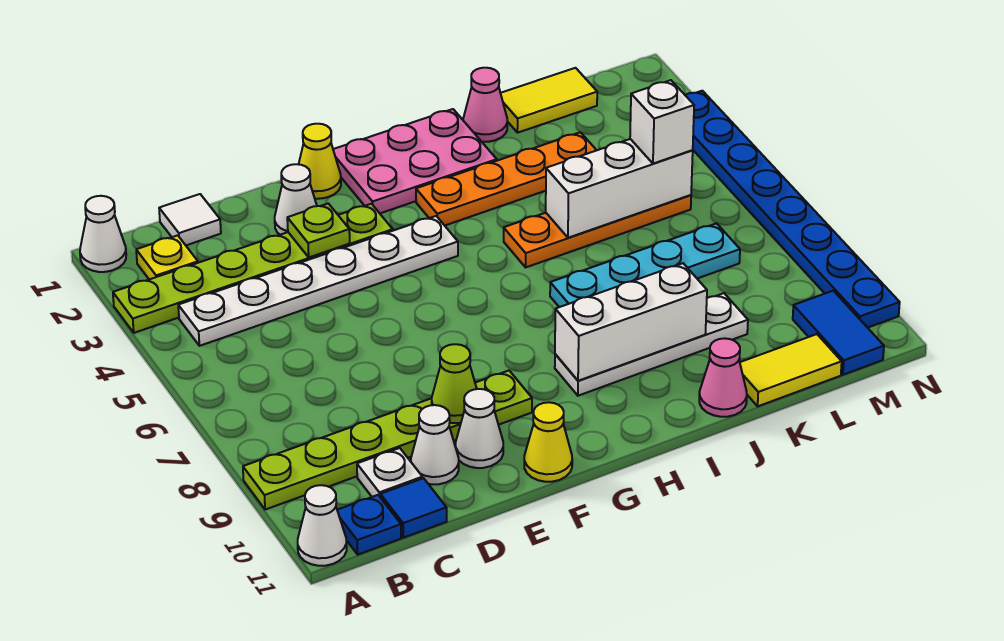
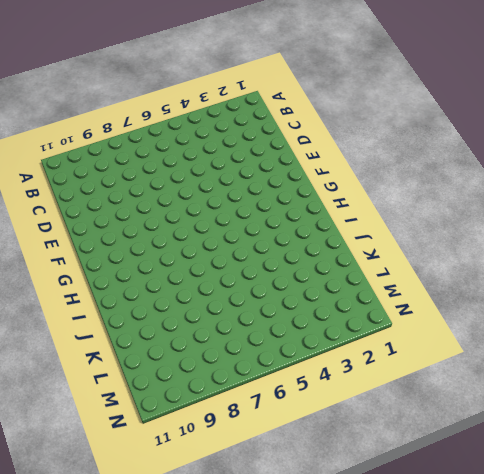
none -> white cone A1 level 1
none -> lime plate A3:F3 level 1
none -> lime plate A9:F9 level 1
none -> white cone A11 level 1

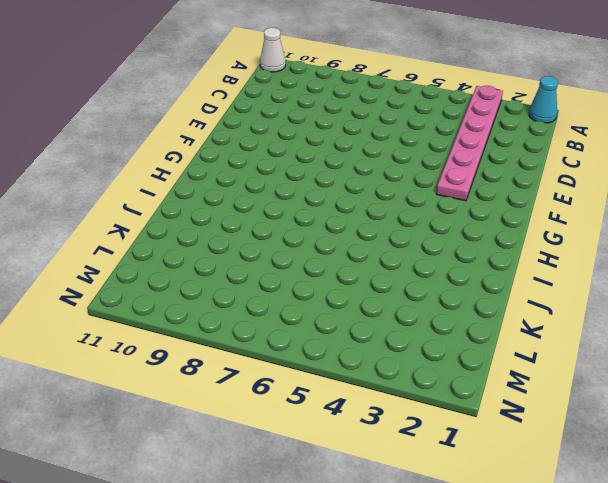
cyan cone A1 level 1 -> white cone A1 level 1
pink plate A3:F3 level 1 -> lime plate A3:F3 level 1
none -> lime plate A9:F9 level 1
none -> yellow plate B2 level 1
none -> white plate B4:G4 level 1
none -> blue plate B11 level 1

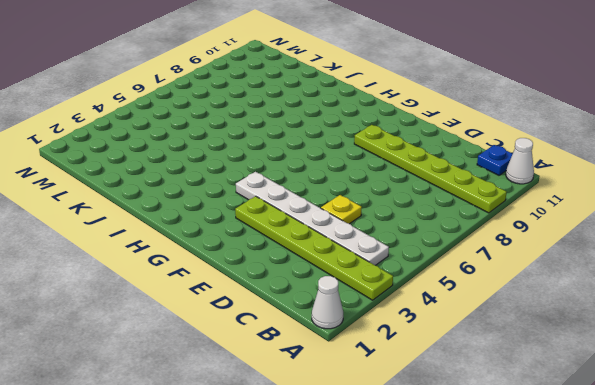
yellow plate D5 level 1 -> yellow plate B2 level 1
none -> white tile C1 level 1
none -> white plate C10 level 1
none -> blue tile C11 level 1
none -> white cone D10 level 1

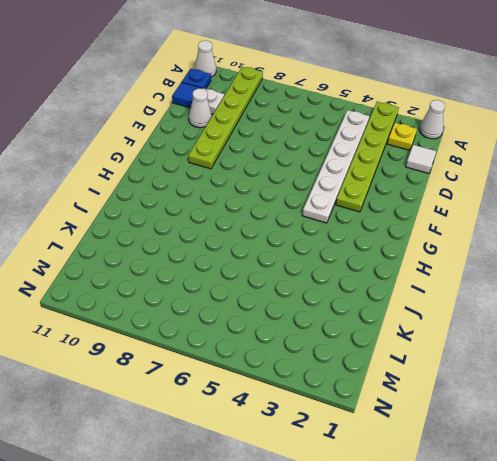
none -> white cone E2 level 1
none -> white cone E10 level 1
none -> yellow cone F1 level 1
none -> yellow cone F11 level 1

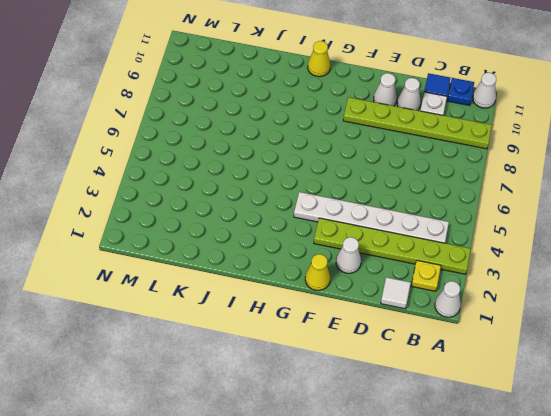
yellow cone H11 level 1 -> yellow cone F11 level 1
none -> pink plate G1:I2 level 1
none -> orange plate H3:K3 level 1
none -> white plate H9:K9 level 1
none -> orange plate I5:L5 level 1

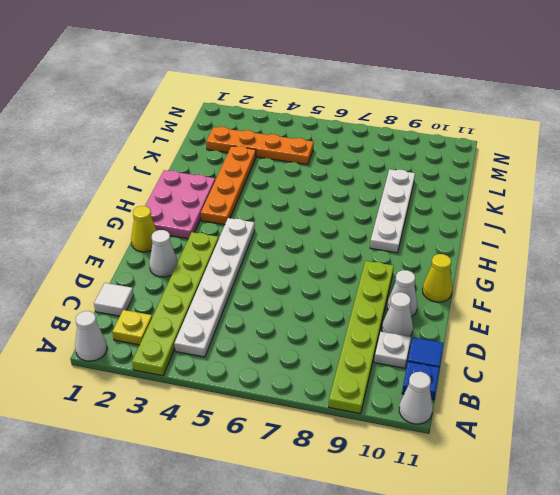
orange plate L2:L5 level 1 -> orange plate I5:L5 level 1
none -> cyan plate I7:L7 level 1
none -> pink cone J1 level 1
none -> pink cone J11 level 1
none -> yellow tile K1:L1 level 1

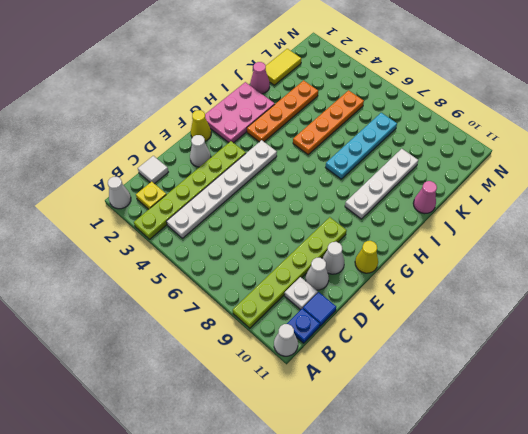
none -> yellow tile K11:L11 level 1
none -> blue tile M10:M11 level 1
none -> blue plate N3:N10 level 1
none -> lime plate E3 level 2

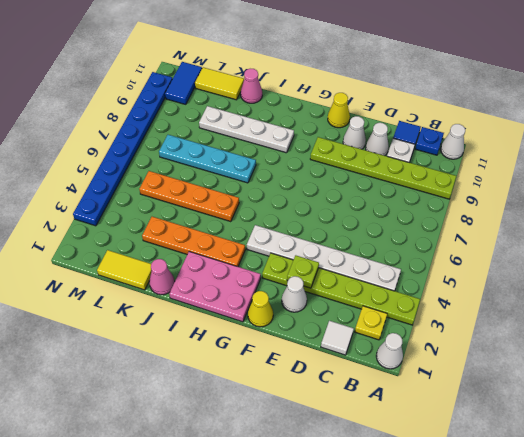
none -> lime cone E9 level 2
none -> white brick H9:J9 level 2
none -> white brick J5:L5 level 2
none -> white brick L5 level 3

